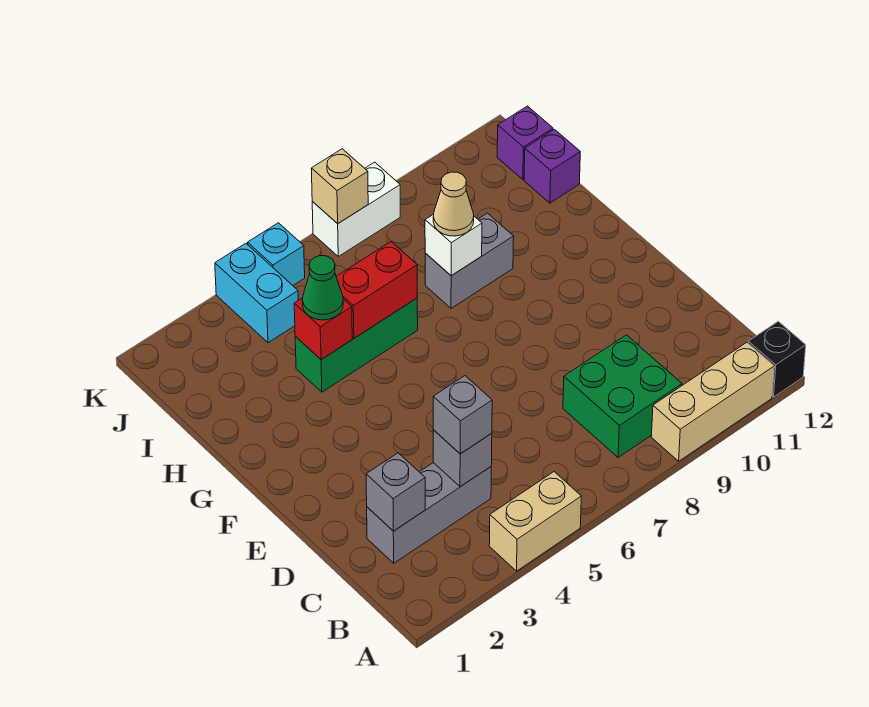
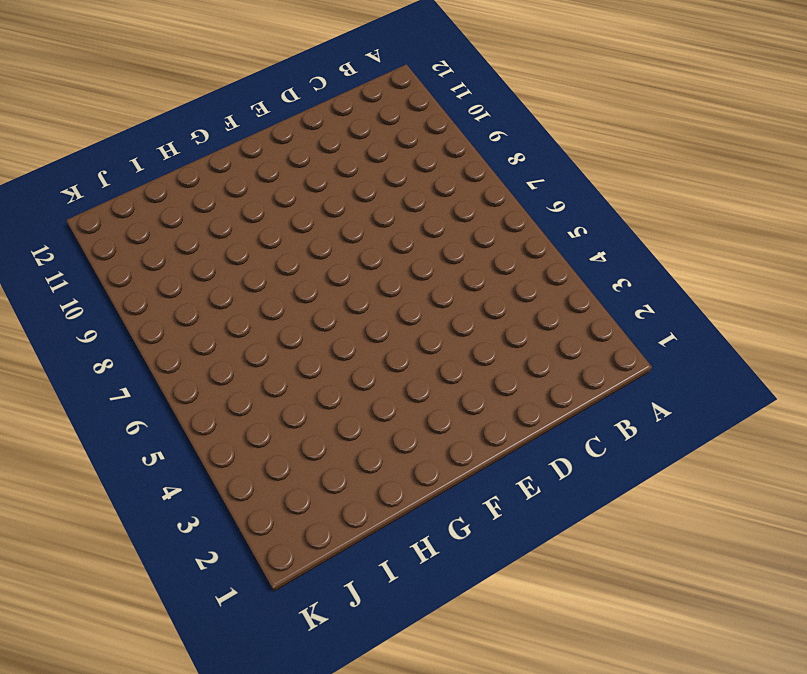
none -> tan brick A4:A5 level 1
none -> tan brick A9:A11 level 1
none -> black brick A12 level 1

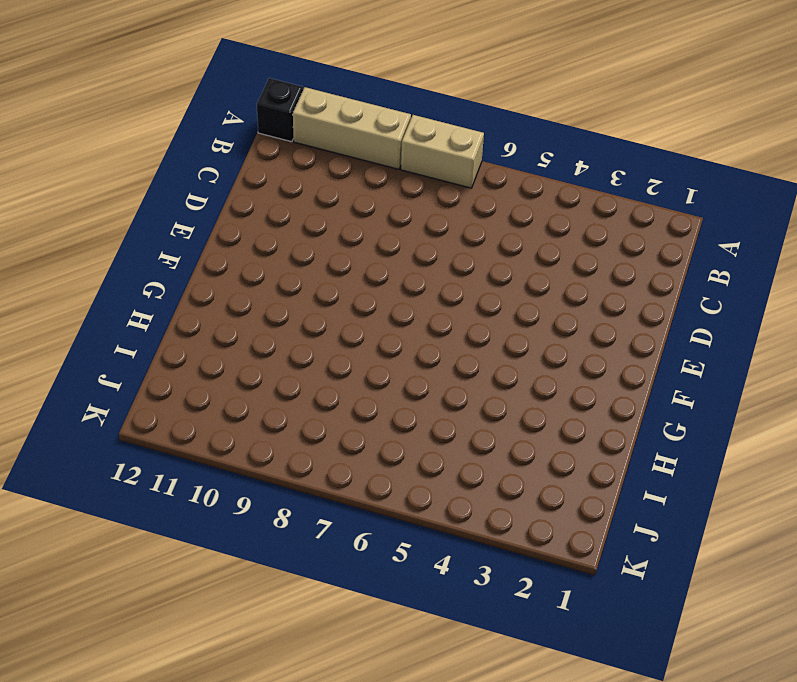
tan brick A7:A8 level 1 -> tan brick A4:A5 level 1
none -> green brick B8:C9 level 1
none -> grey brick C2:C4 level 1
none -> green brick H4:H6 level 1

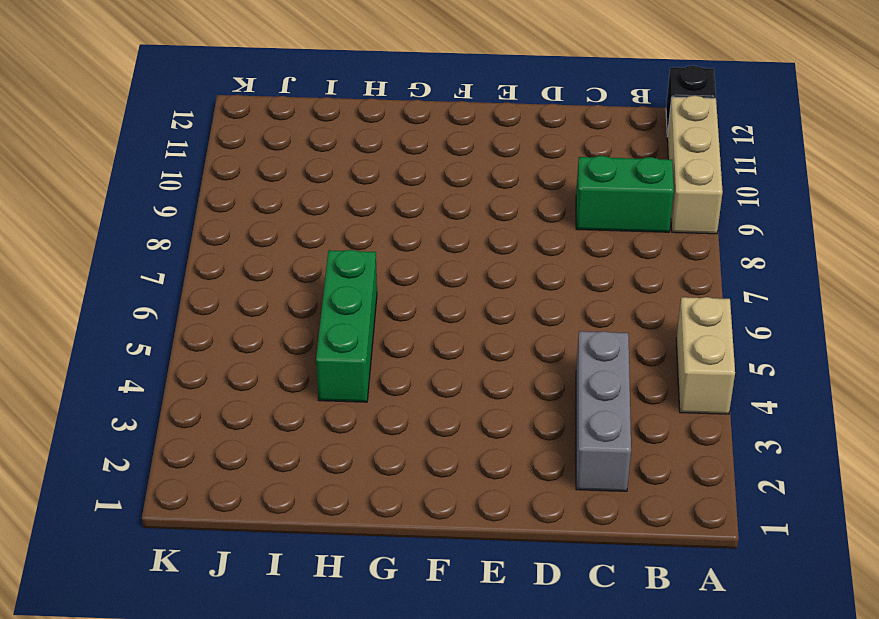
green brick B9:C9 level 1 -> green brick B8:C9 level 1
none -> grey brick H8:H9 level 1
none -> purple brick I12 level 1
none -> cyan brick J4:K4 level 1

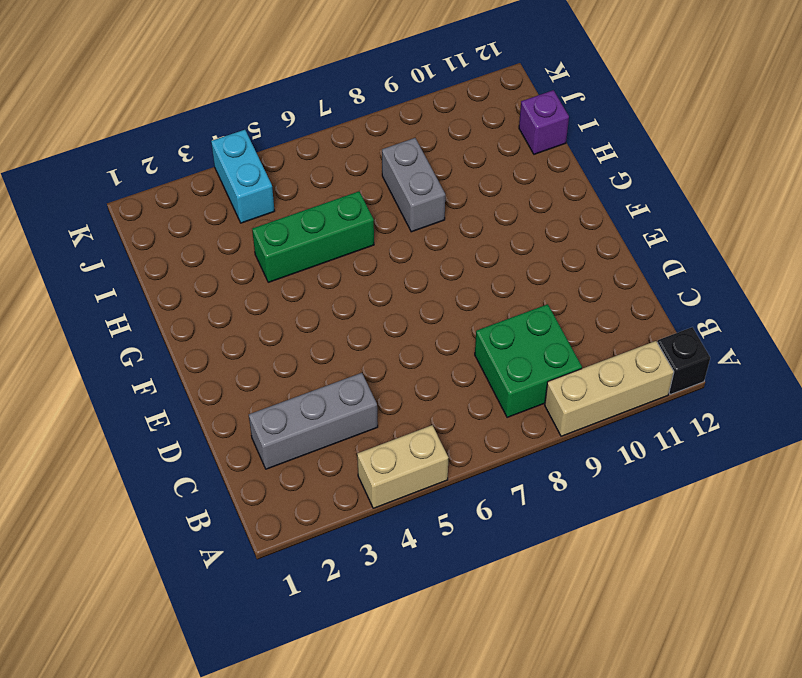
grey brick H8:I8 level 1 -> grey brick H8:H9 level 1
none -> purple brick J12 level 1
none -> cyan brick K5 level 1
none -> white brick K7:K8 level 1

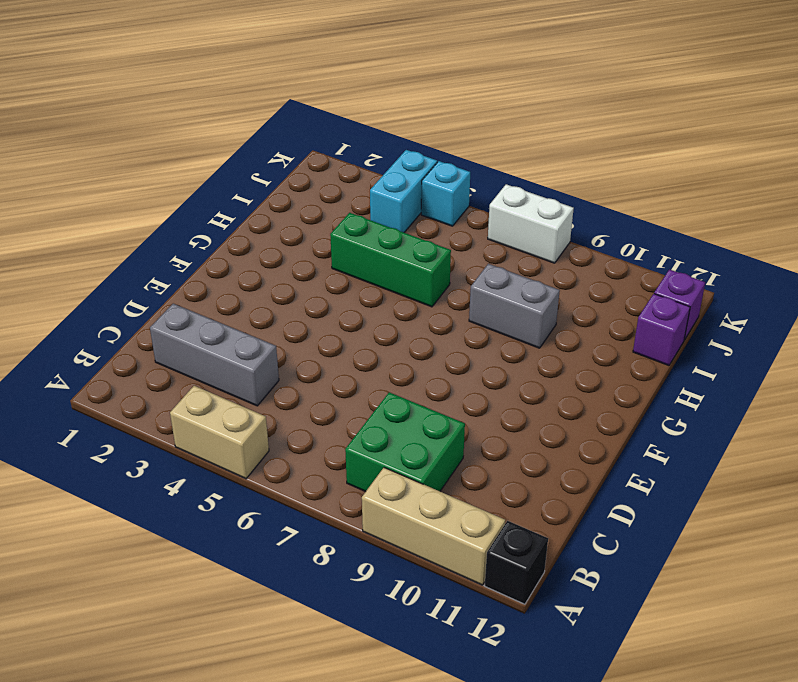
none -> grey brick C2 level 2
none -> grey brick C4 level 2
none -> red brick H4 level 2

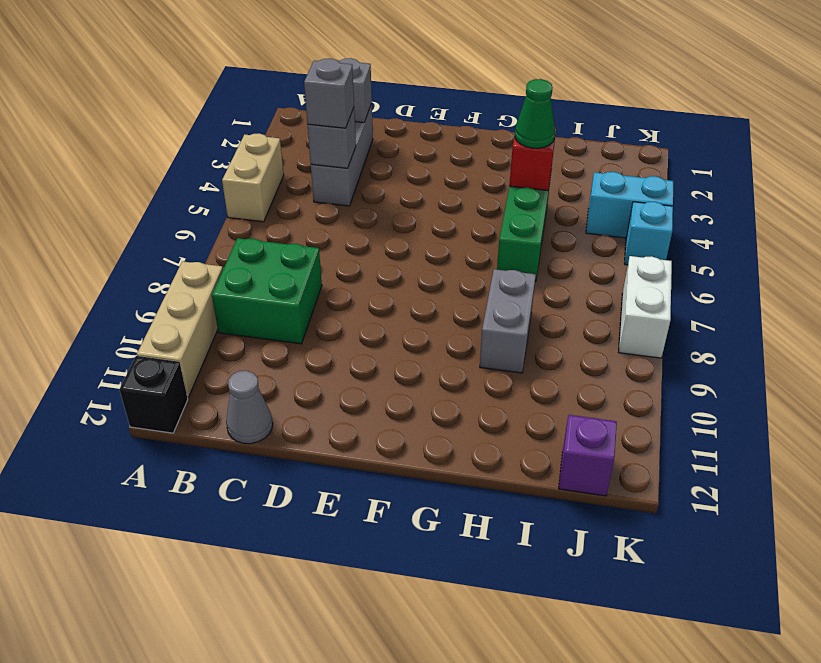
grey cone C12 level 1 -> none
none -> purple brick I12 level 1
none -> red brick H5:H6 level 2
none -> white brick H8 level 2

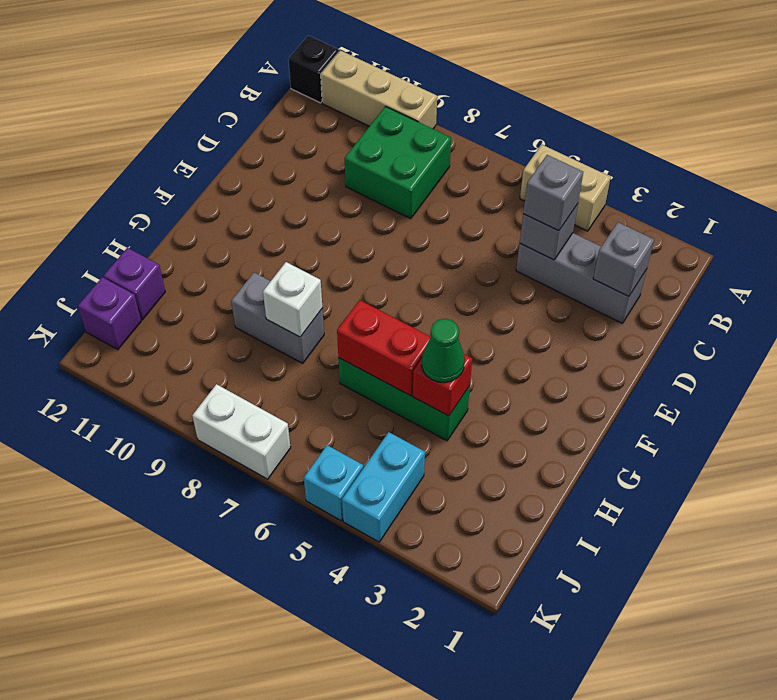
none -> tan brick K7 level 2
none -> tan cone H8 level 3

